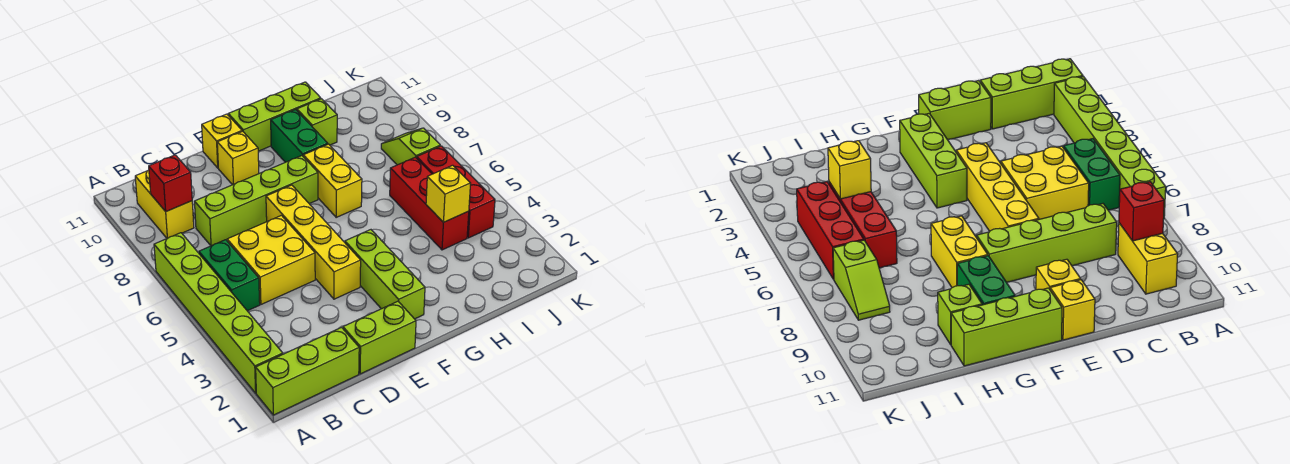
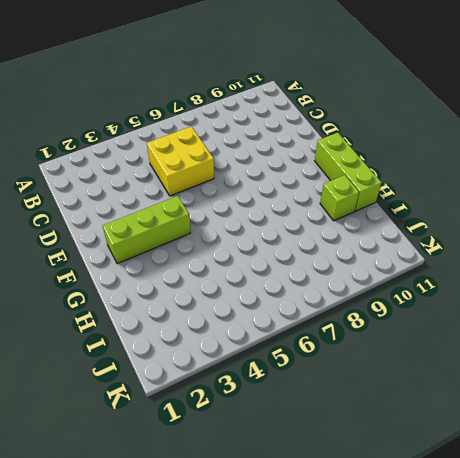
none -> lime brick A1:C1 level 1
none -> lime brick A2:A7 level 1
none -> green brick B5:B6 level 1

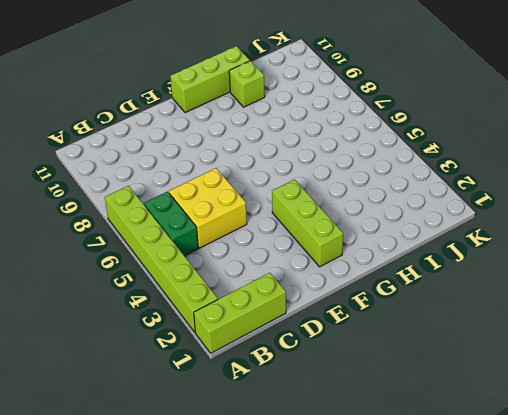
none -> yellow brick B9:B10 level 1
none -> lime brick C8:F8 level 1
none -> lime brick D1:E1 level 1

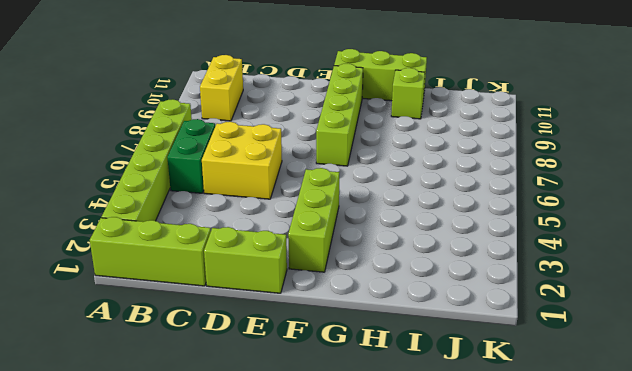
lime brick F7:F10 level 1 -> lime brick C8:F8 level 1
none -> yellow brick E4:E7 level 1
none -> yellow brick E10 level 1
none -> yellow brick E11 level 1

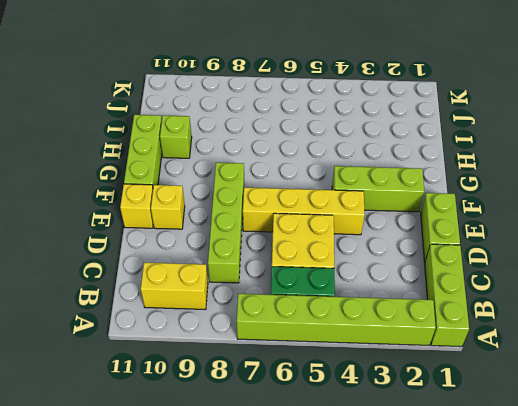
none -> yellow brick G7:G8 level 1
none -> green brick G9:G10 level 1
none -> red brick I4:I6 level 1

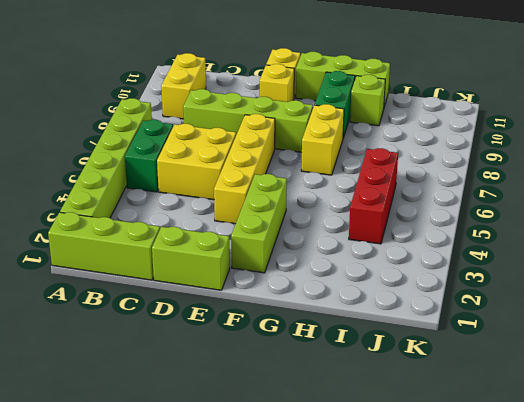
none -> red brick J4:J6 level 1
none -> lime slope J7:J8 level 1 top 7
none -> red brick B9 level 2

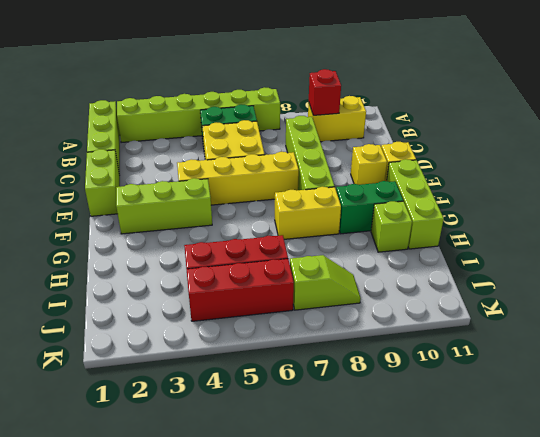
none -> yellow brick I4 level 2

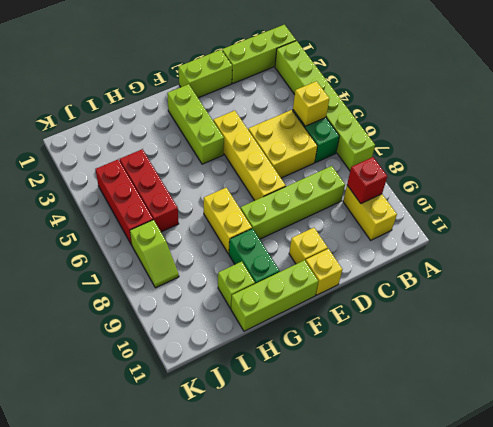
yellow brick B5 level 2 -> yellow brick I4 level 2

